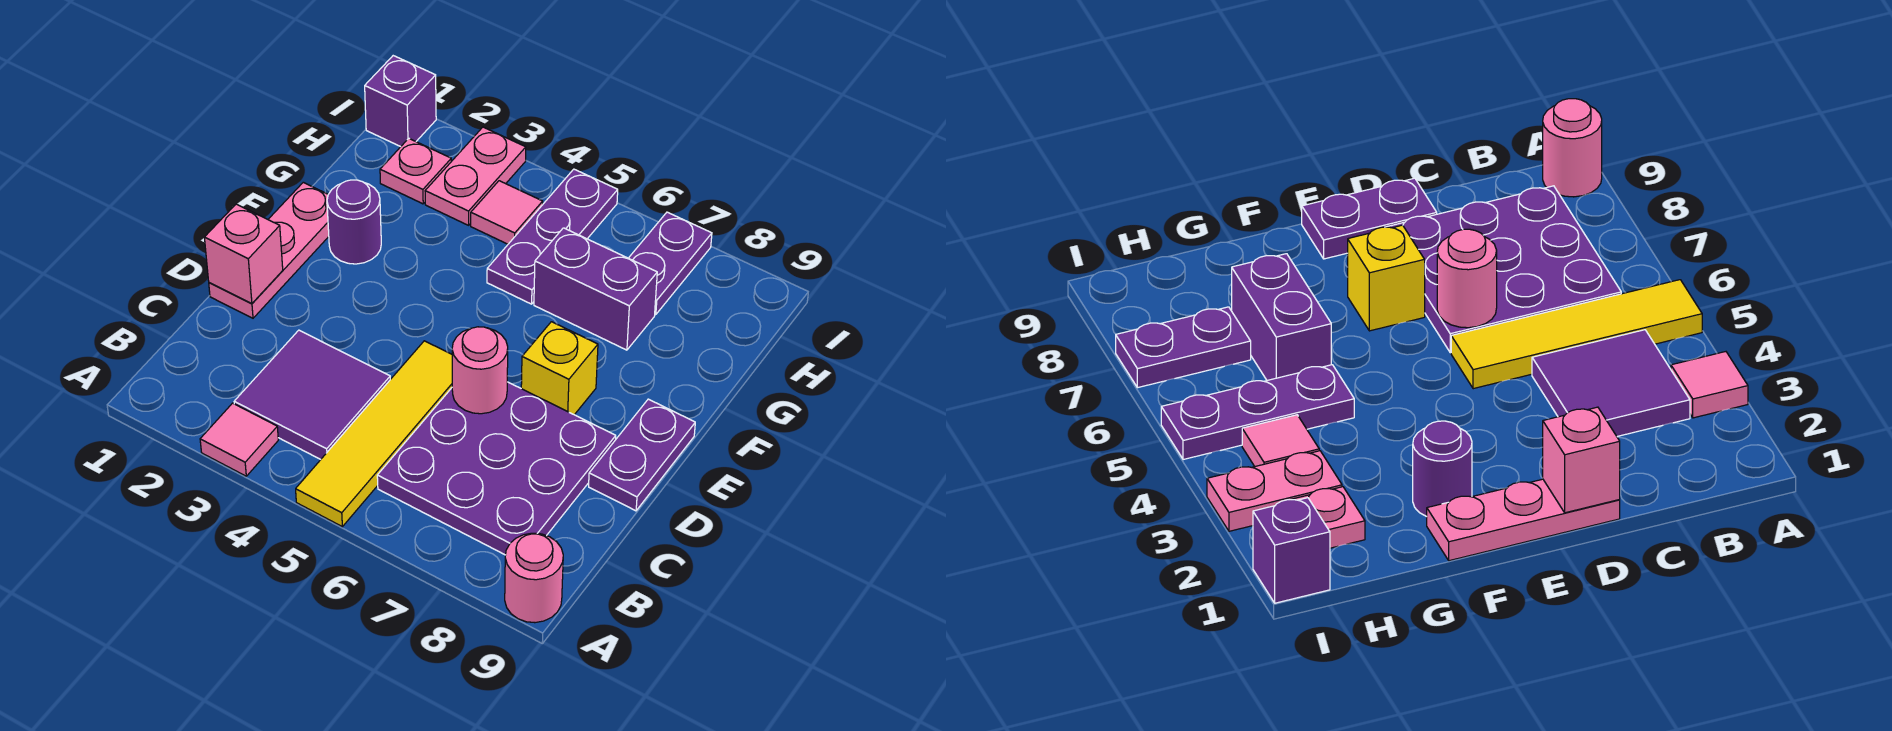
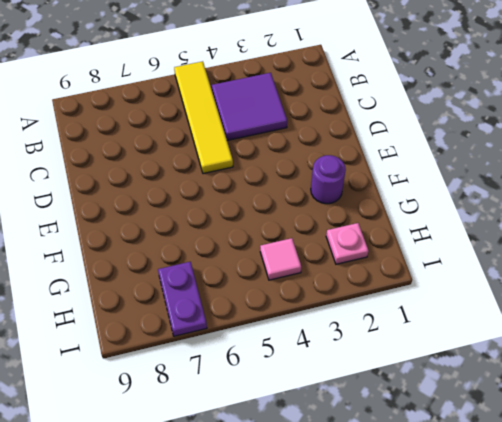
none -> pink tile A3 level 1
none -> pink round brick A9 level 1
none -> purple plate B6:D8 level 1

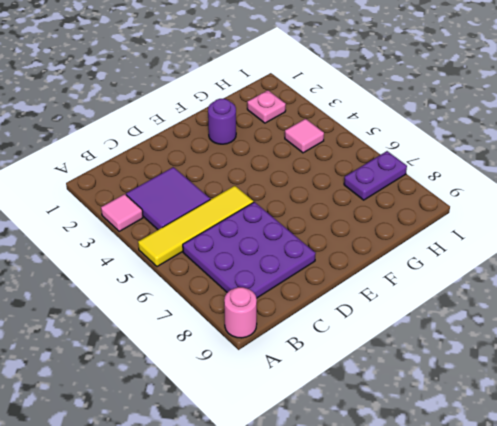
none -> pink plate D1:F1 level 1
none -> purple plate D9:E9 level 1
none -> yellow brick E7 level 1

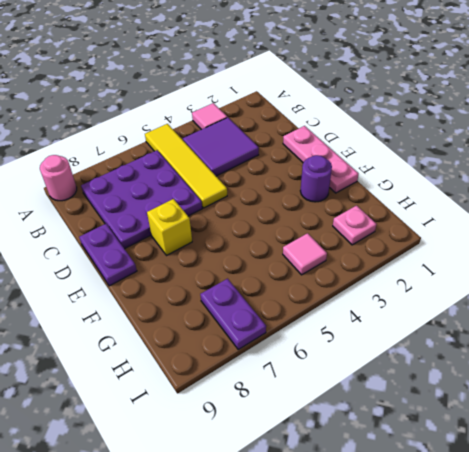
none -> purple plate G5:I5 level 1
none -> purple brick G6:G7 level 1
none -> pink plate H3:I3 level 1

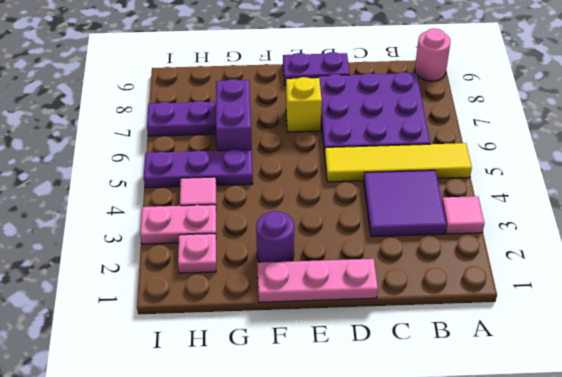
none -> purple brick I1 level 1
none -> pink brick D1 level 2
none -> pink round brick D6 level 2

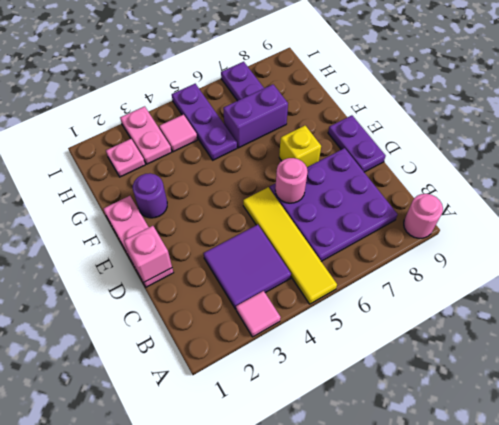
none -> purple brick I1 level 1

